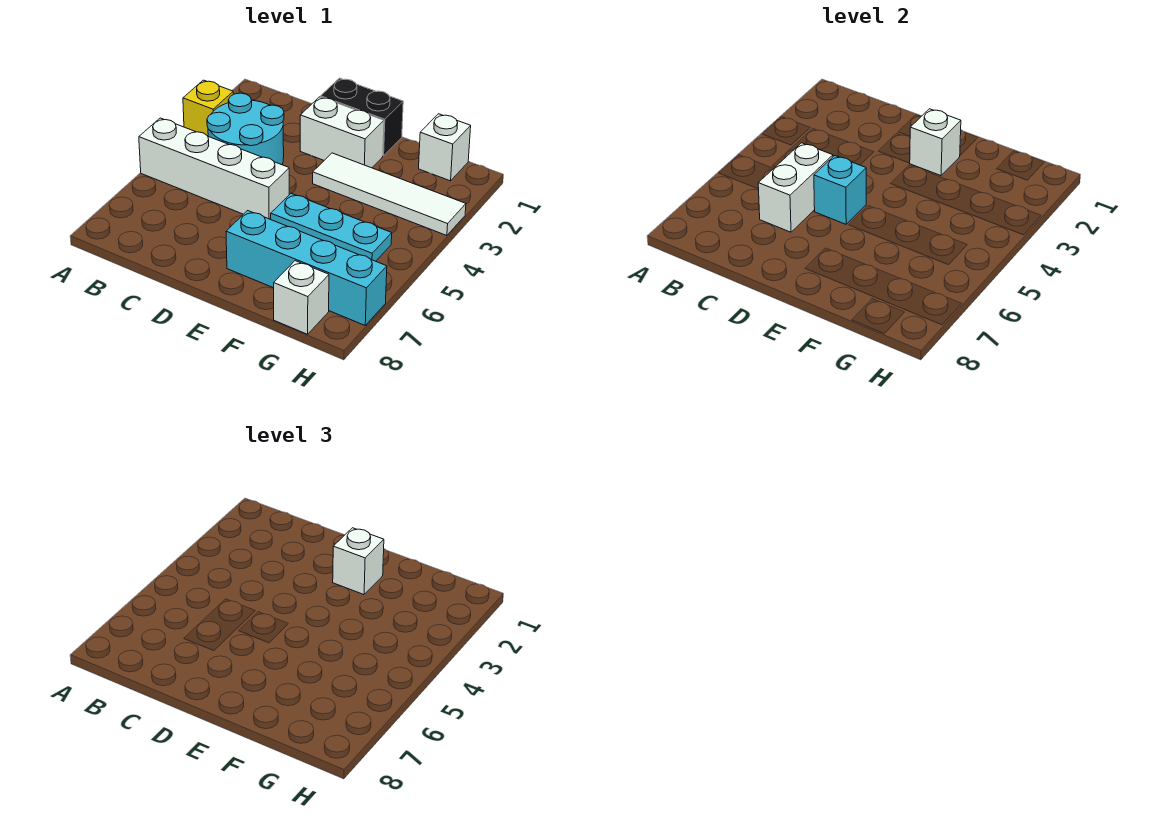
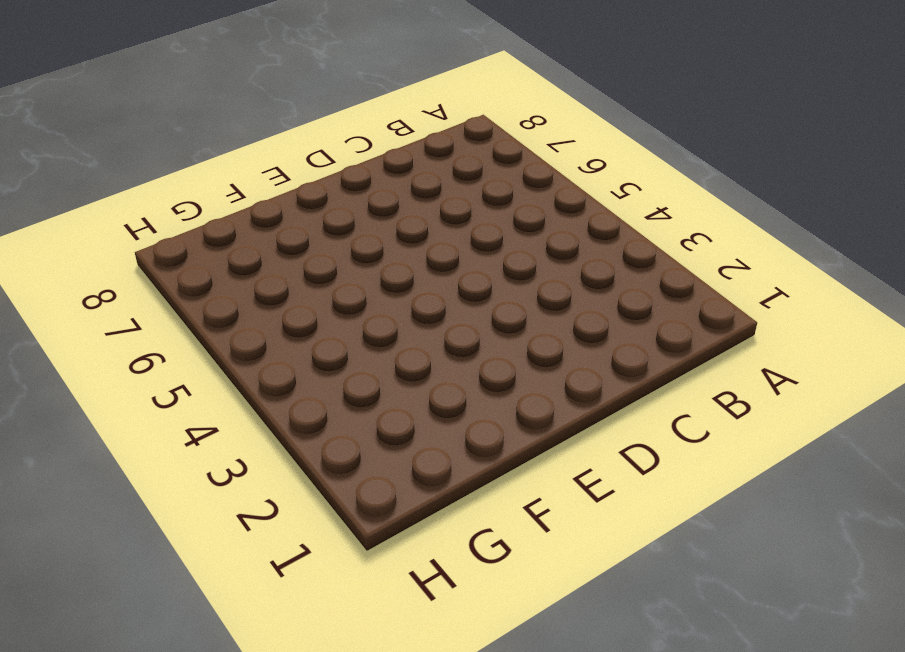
none -> yellow brick A3 level 1
none -> white brick A5:D5 level 1
none -> cyan round brick B3:C4 level 1

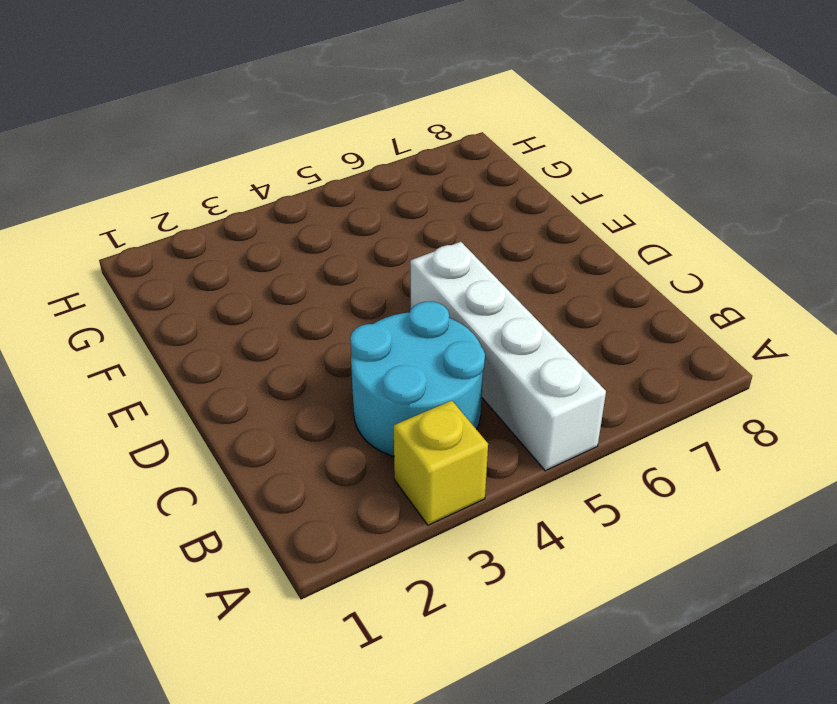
none -> black brick D1:E1 level 1
none -> white brick D2:E2 level 1
none -> white tile E3:H3 level 1

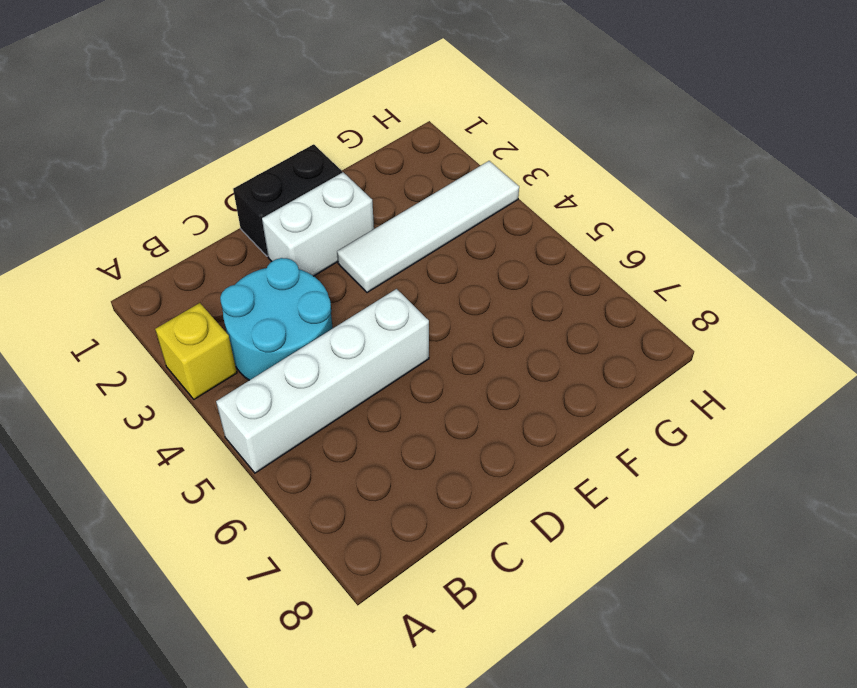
none -> cyan plate E5:G5 level 1
none -> cyan brick E7:H7 level 1
none -> white brick G1 level 1

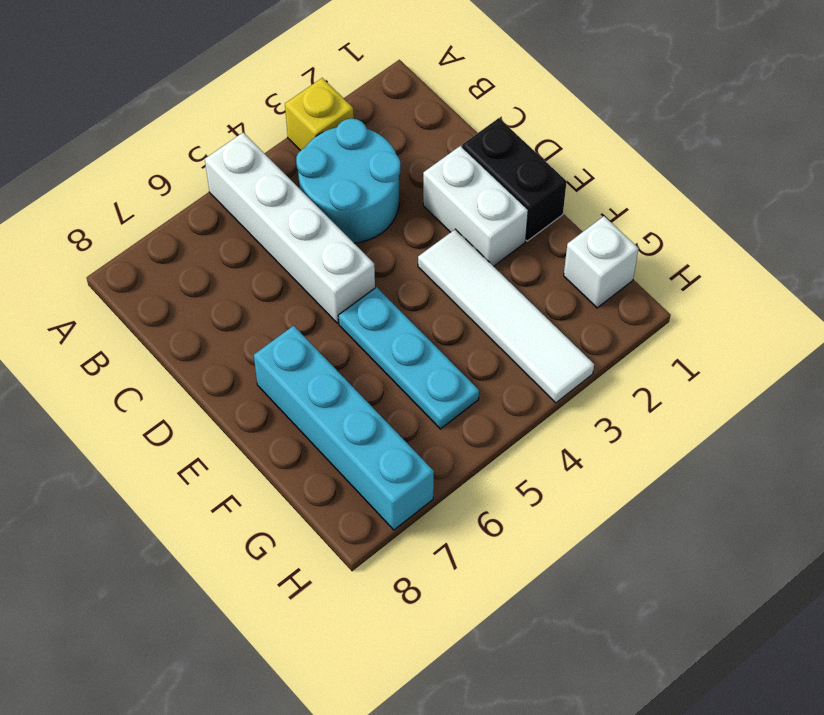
none -> white brick G8 level 1
none -> white brick C5:C6 level 2
none -> cyan brick D5 level 2

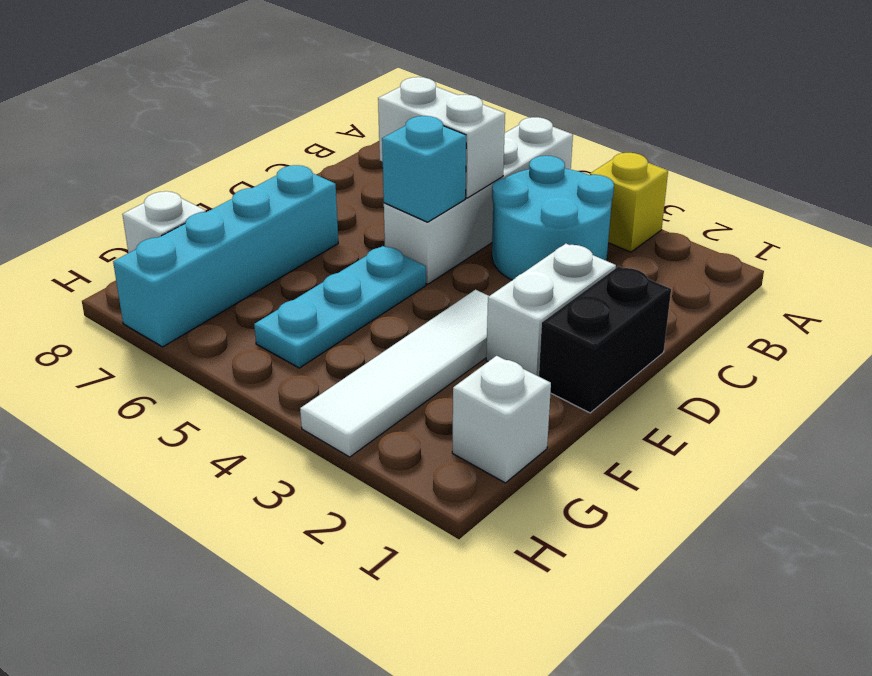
none -> white brick E2 level 2
none -> white brick E2 level 3

